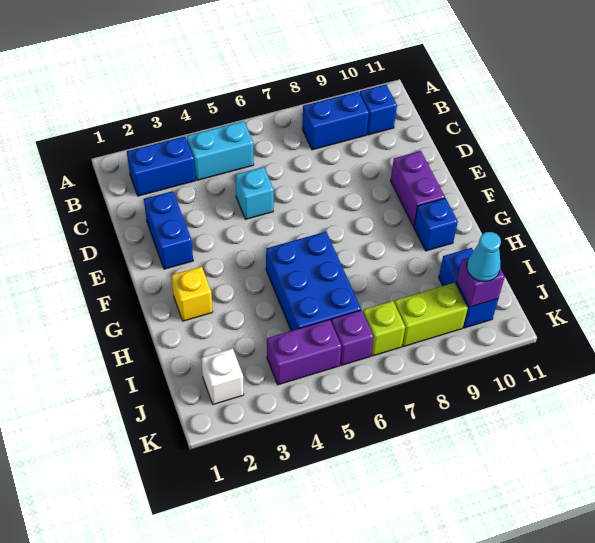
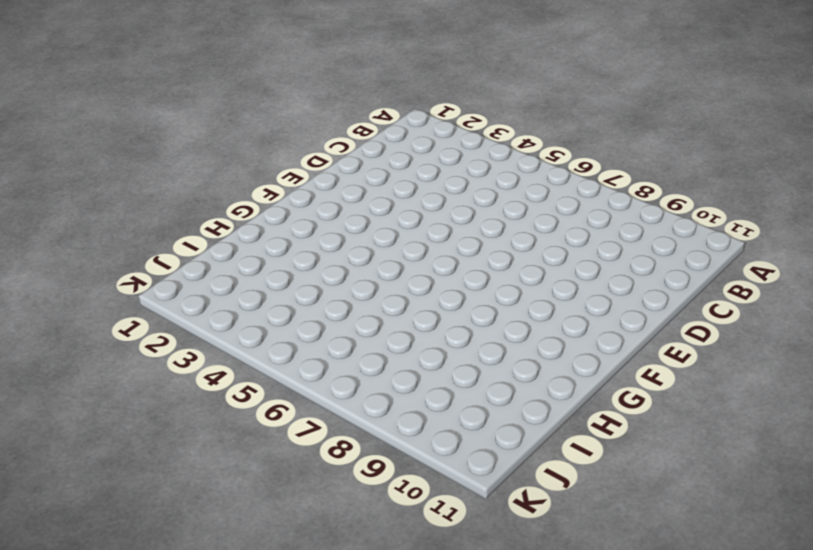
none -> blue brick B2:B3 level 1
none -> cyan brick B4:B5 level 1
none -> blue brick B8:B9 level 1

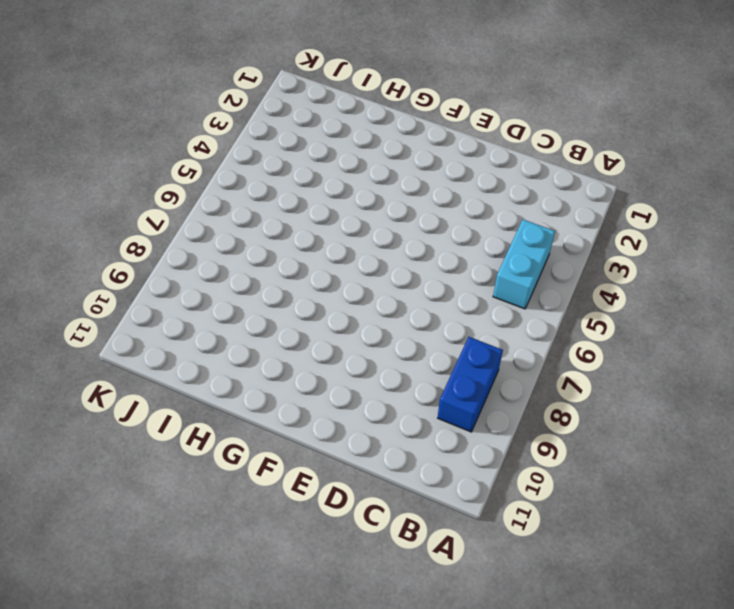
none -> blue brick B2:B3 level 1
none -> blue brick B10 level 1
none -> blue brick D2:E2 level 1

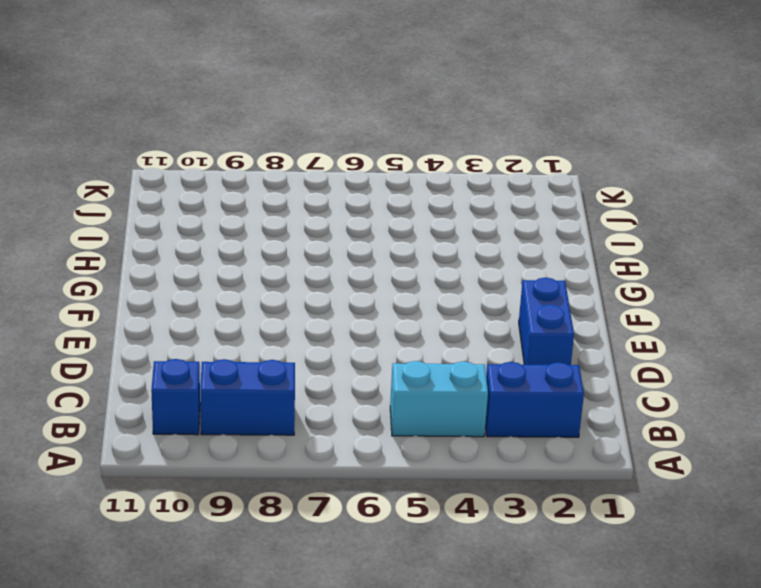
none -> cyan brick D5 level 1
none -> purple brick E10:F10 level 1
none -> yellow brick G2 level 1

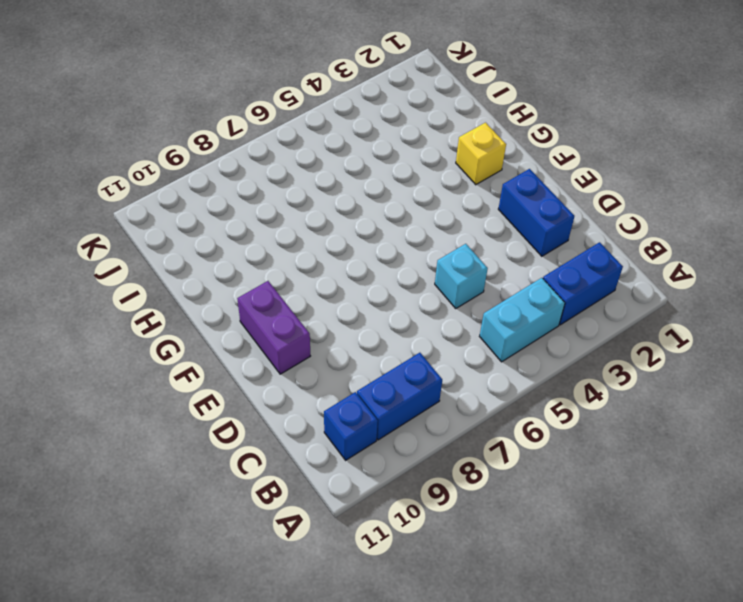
none -> blue brick G5:I6 level 1
none -> blue brick G10 level 1
none -> blue brick I10:J10 level 1

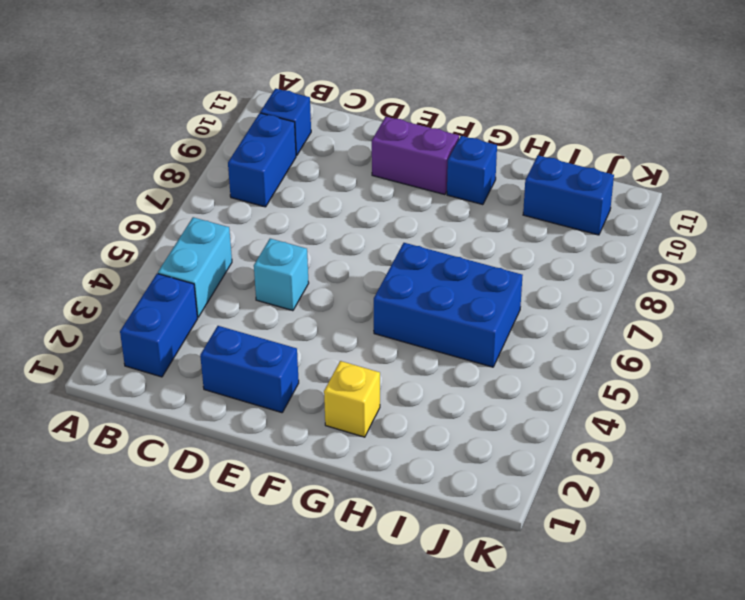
none -> white brick J2 level 1
none -> purple brick J4:J5 level 1
none -> purple brick J6 level 1

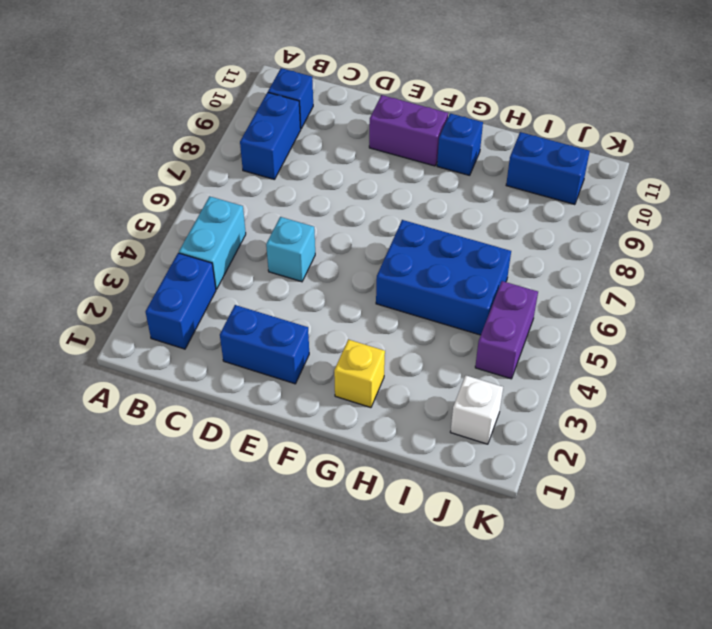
none -> purple brick J6 level 1
none -> lime brick J7 level 1
none -> lime brick J8:J9 level 1

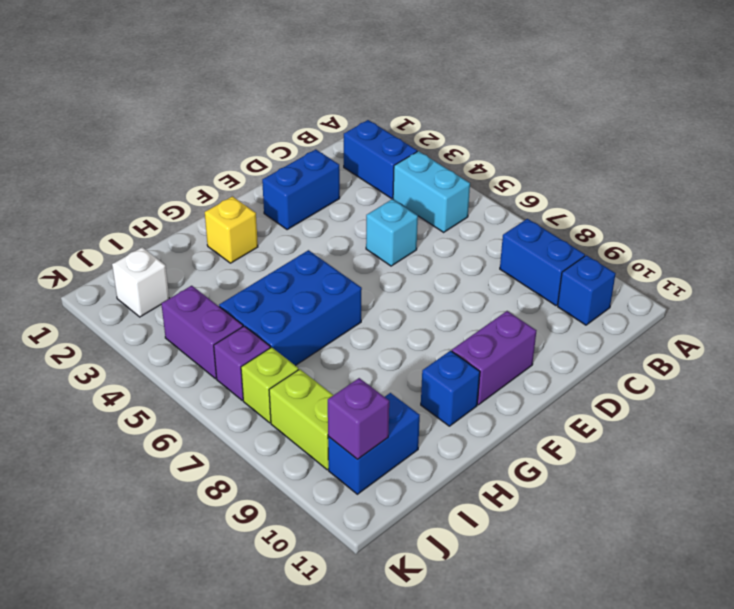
none -> cyan cone J10 level 3

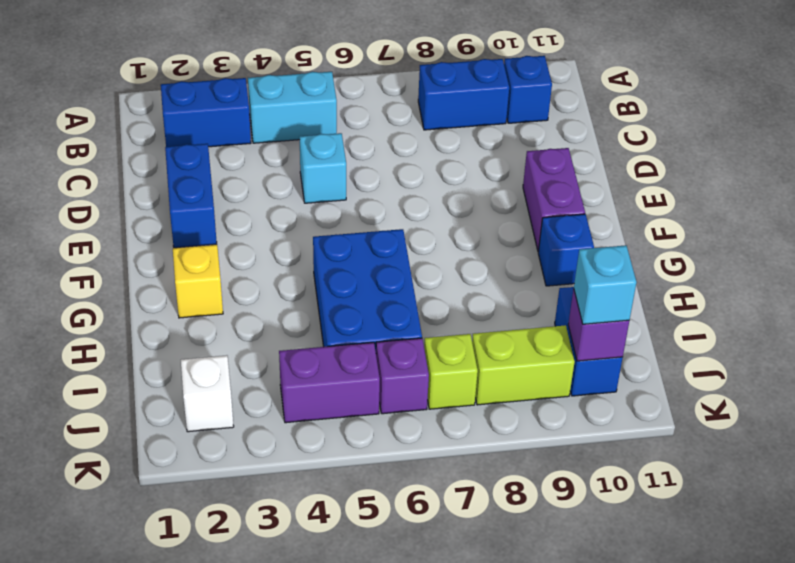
cyan brick J10 level 3 -> cyan cone J10 level 3

